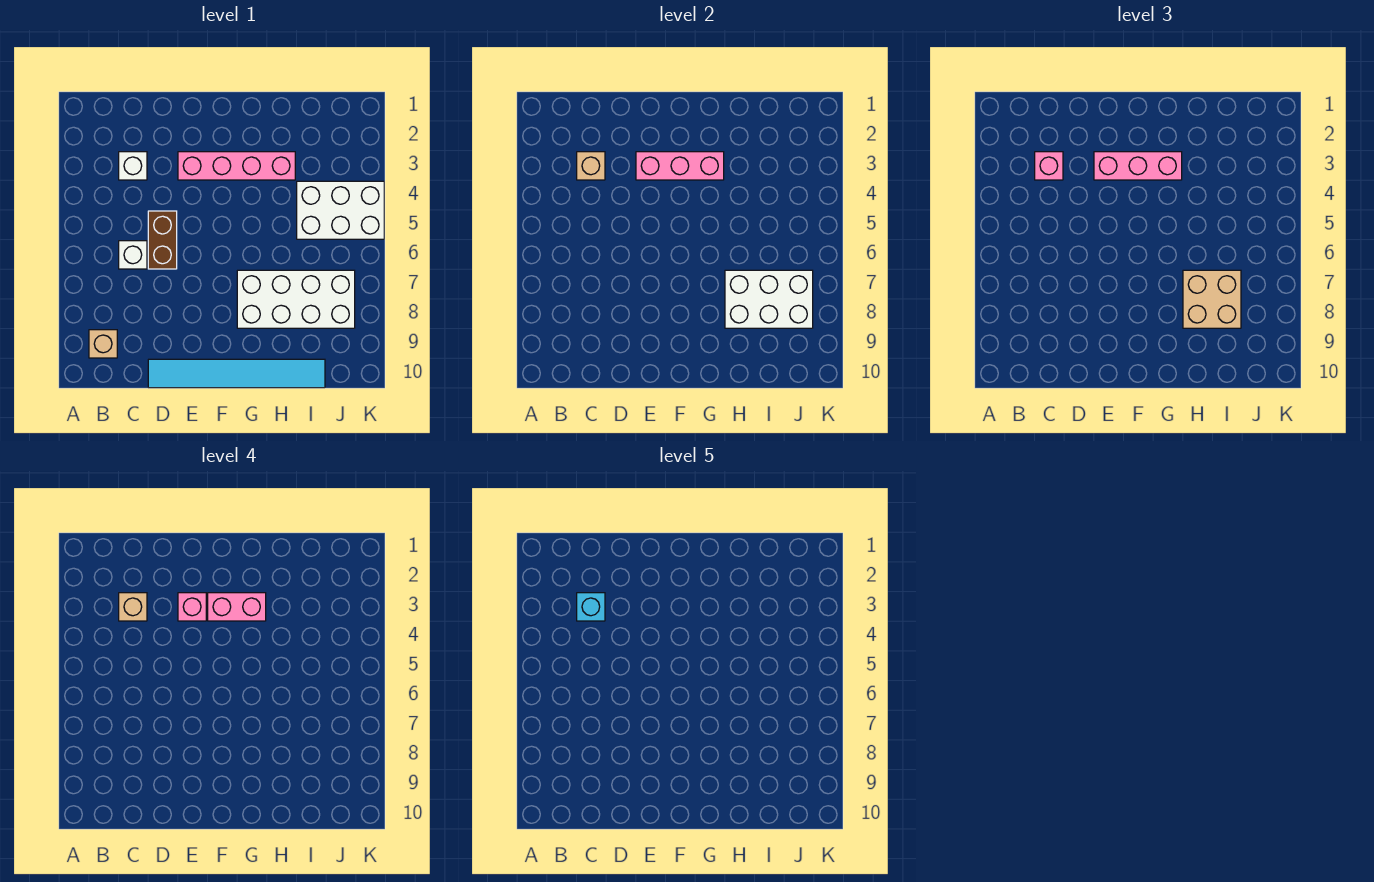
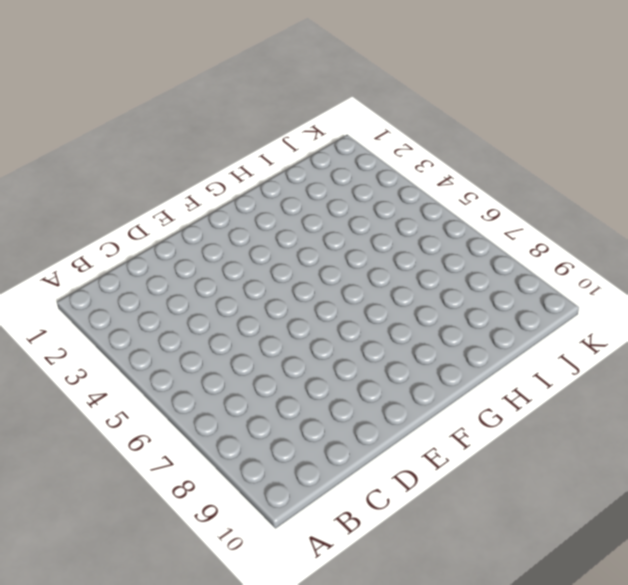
none -> tan brick B9 level 1
none -> white brick C3 level 1
none -> white brick C6 level 1

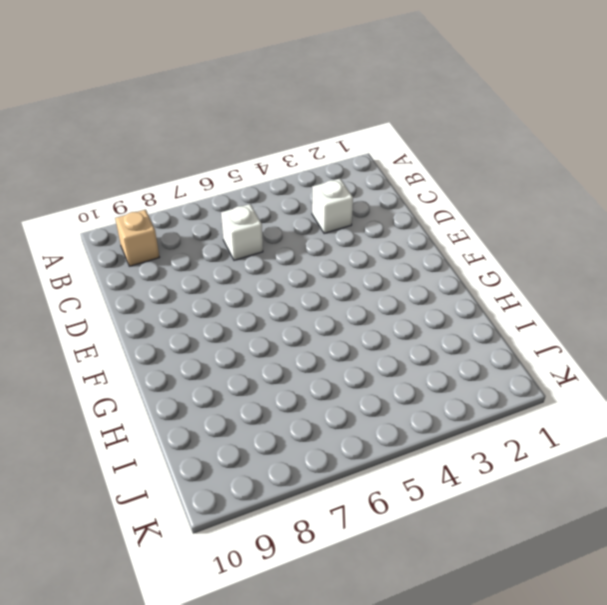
none -> brown brick D5:D6 level 1
none -> cyan tile D10:I10 level 1
none -> pink brick E3:H3 level 1

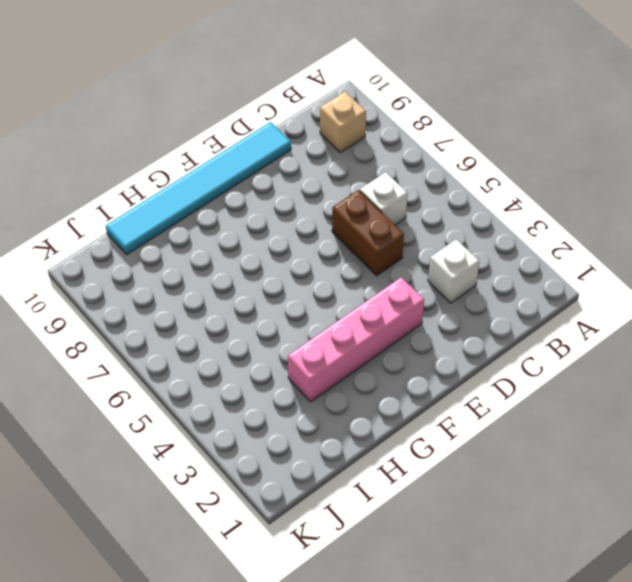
none -> white brick G7:J8 level 1
none -> white brick I4:K5 level 1
none -> tan brick C3 level 2

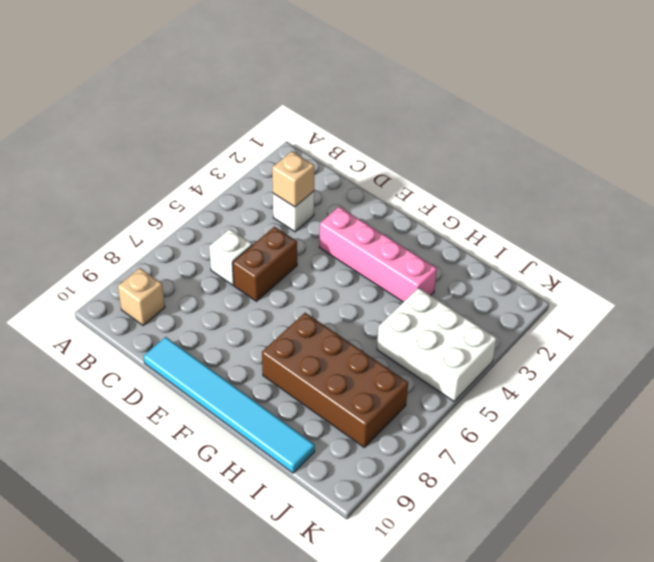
brown brick G7:J8 level 1 -> white brick G7:J8 level 1
none -> pink brick E3:G3 level 2
none -> white brick H7:J8 level 2
none -> pink brick C3 level 3

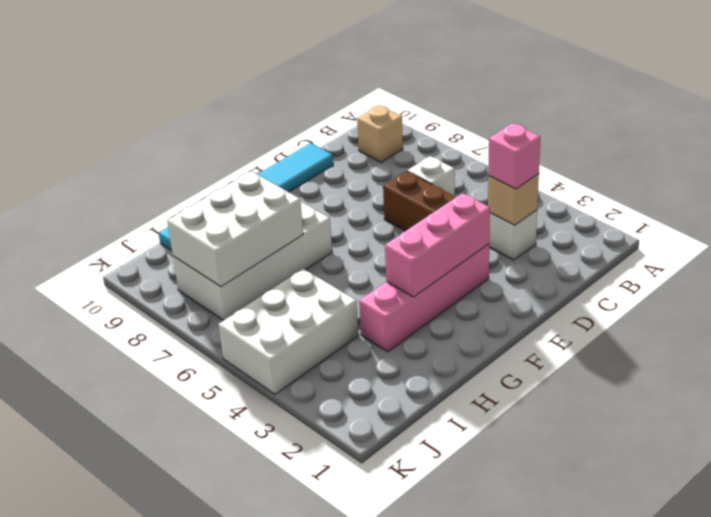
none -> pink brick E3:G3 level 3
none -> tan brick H7:I8 level 3
none -> tan brick C3 level 4

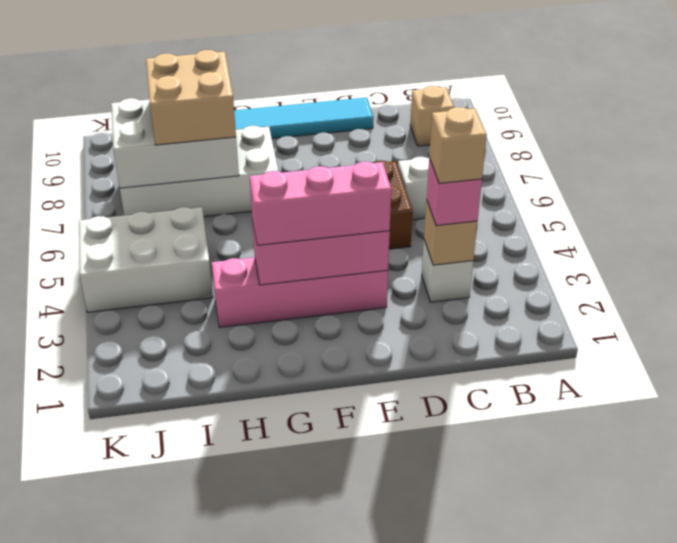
none -> pink brick E3 level 4
none -> pink brick F3:G3 level 4
none -> cyan brick C3 level 5

